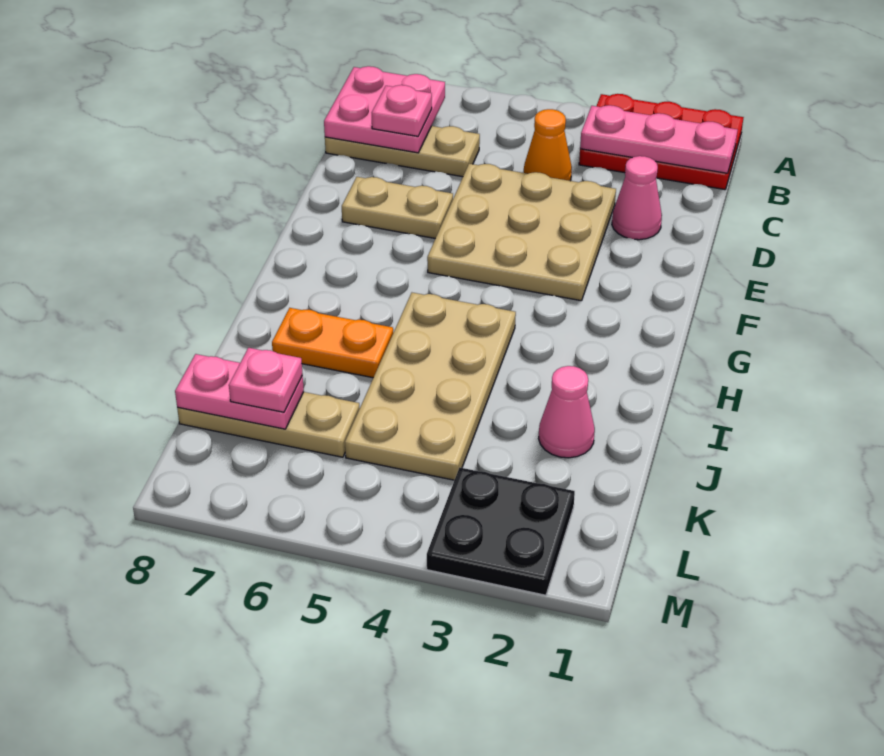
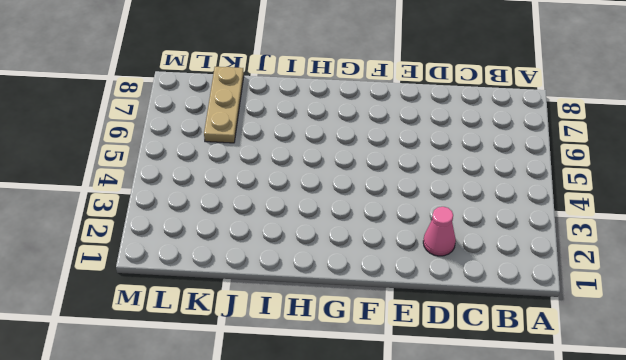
none -> red plate A1:B3 level 1
none -> orange cone C4 level 1
none -> tan plate C6:C8 level 1

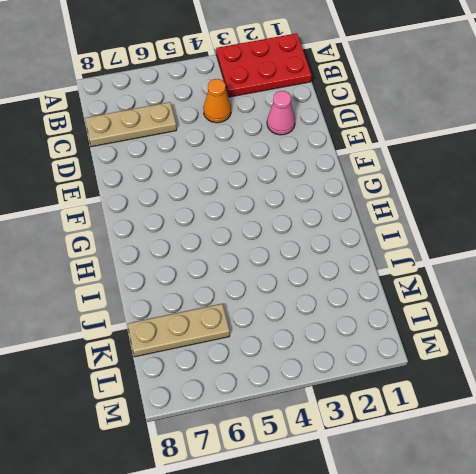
none -> tan plate D3:F5 level 1
none -> tan plate E6:E7 level 1
none -> tan plate H4:K5 level 1

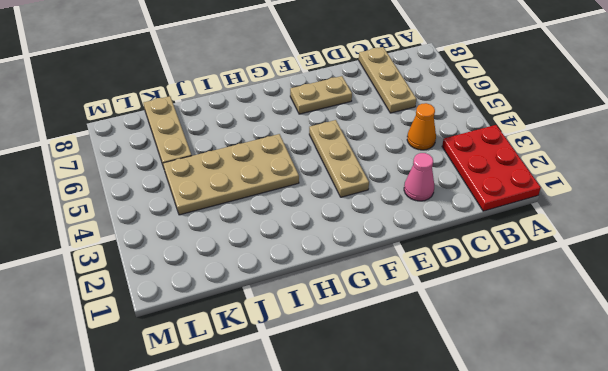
tan plate E7:F7 level 1 -> tan plate E6:E7 level 1
tan plate F3:F5 level 1 -> tan plate D3:F5 level 1
none -> orange plate I6:I7 level 1
none -> pink cone J2 level 1
none -> black plate L2:M3 level 1

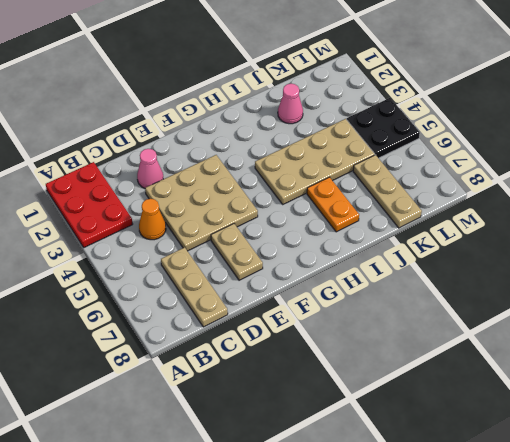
black plate L4:M5 level 1 -> black plate L2:M3 level 1
none -> pink plate B1:B3 level 2
none -> pink plate B7:C8 level 2
none -> pink plate K7:K8 level 2

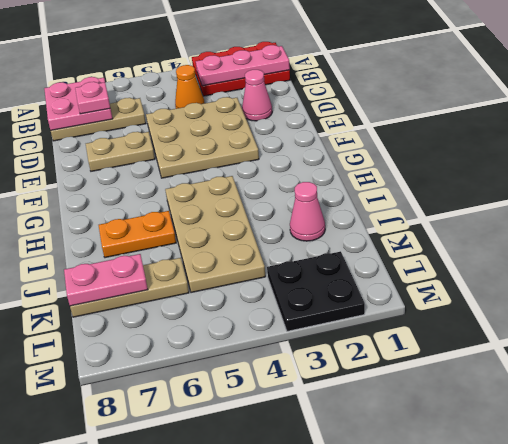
none -> pink plate K7 level 3

